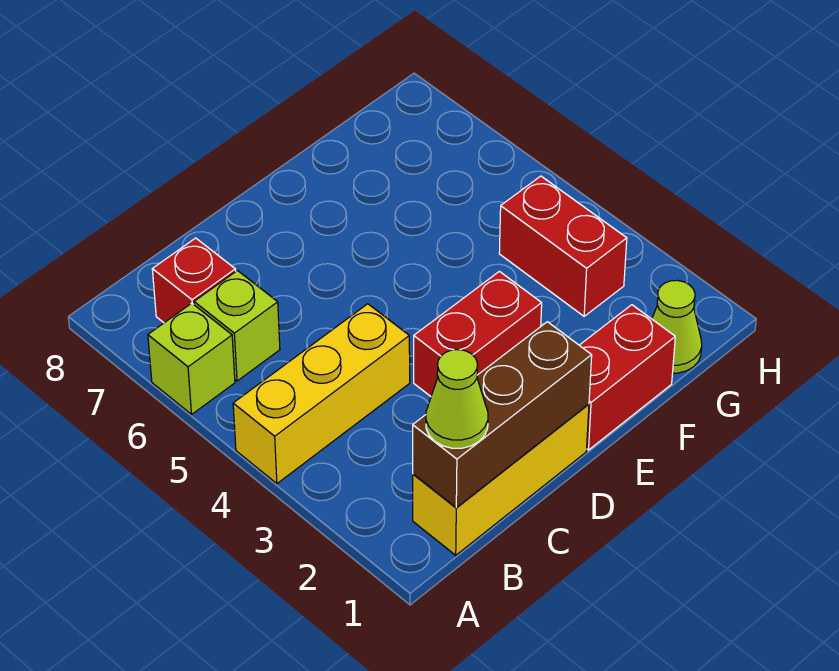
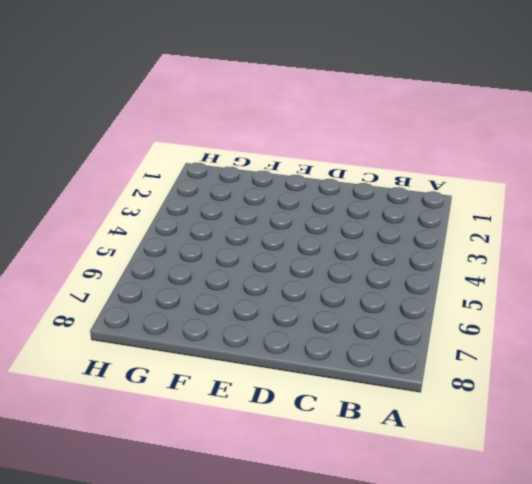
none -> yellow brick A4:C4 level 1
none -> lime brick A6 level 1

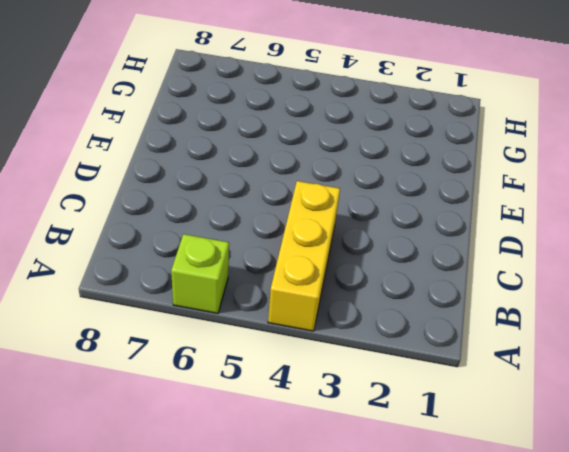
none -> yellow brick B1:D1 level 1
none -> lime brick B6 level 1

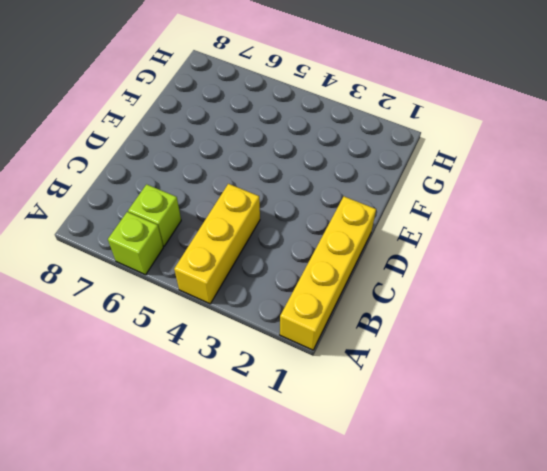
yellow brick A1:D1 level 1 -> yellow brick B1:D1 level 1
none -> red brick B7 level 1
none -> red brick D3:E3 level 1

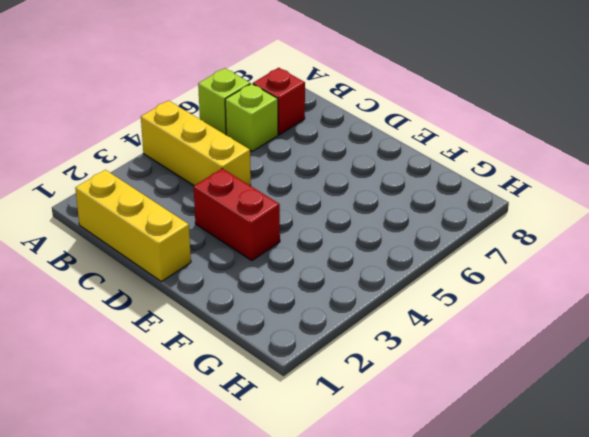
none -> red brick E1:F1 level 1
none -> lime cone G1 level 1

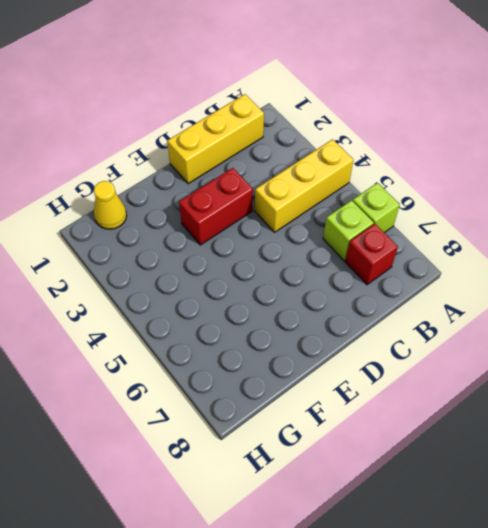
yellow cone G1 level 1 -> lime cone G1 level 1
none -> red brick E1:F1 level 1
none -> red brick G3:G4 level 1

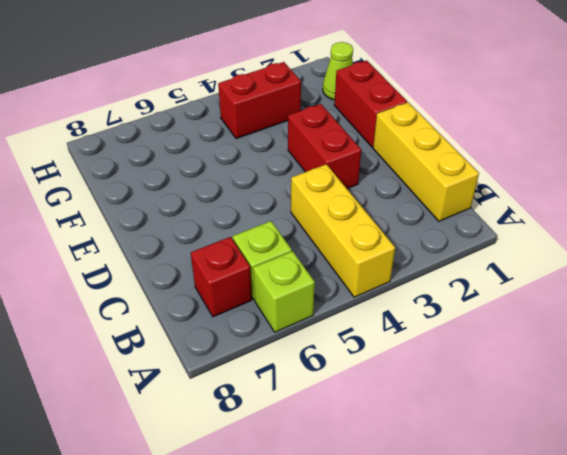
none -> brown brick B1:D1 level 2
none -> lime cone B1 level 3

